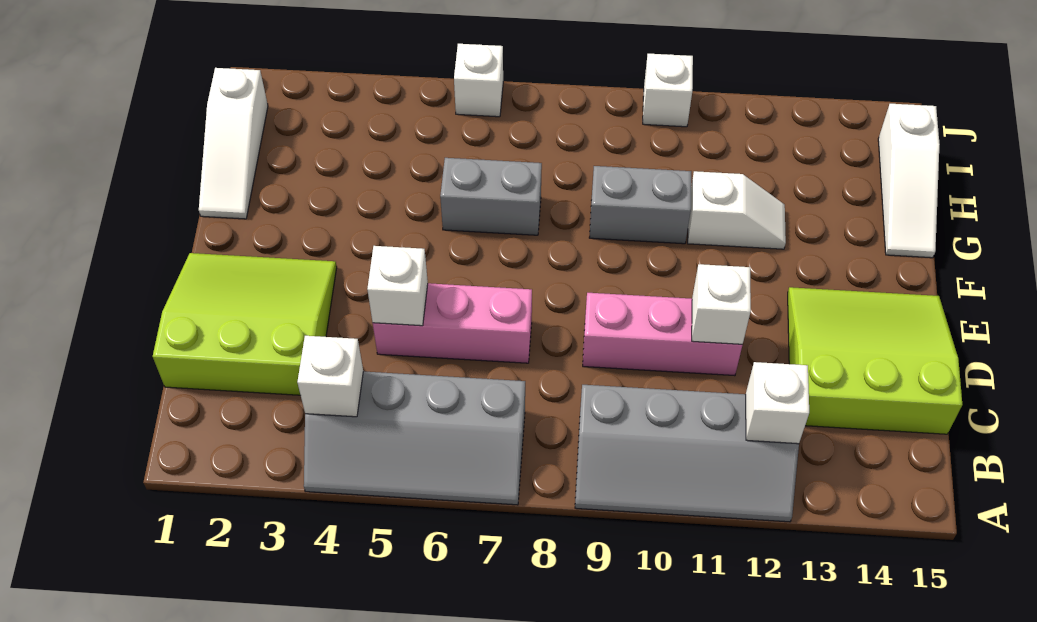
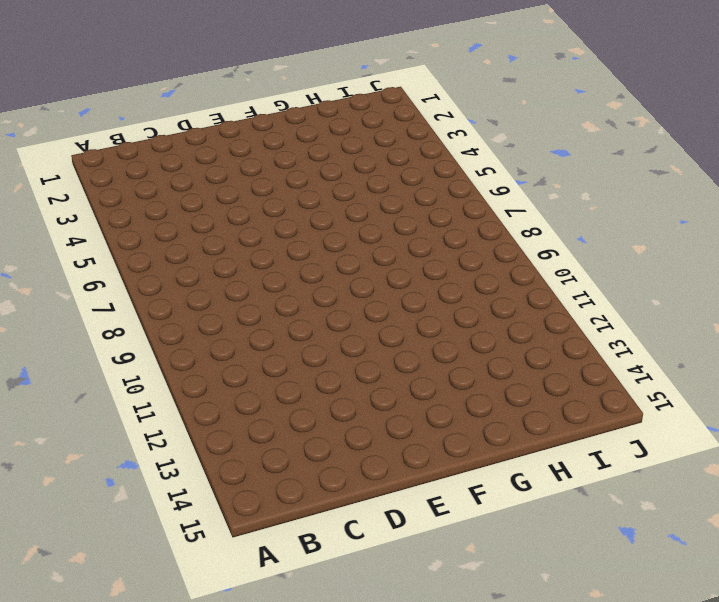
none -> grey slope A4:B7 level 1 top B
none -> grey slope A9:B12 level 1 top B
none -> lime slope C1:E3 level 1 top C

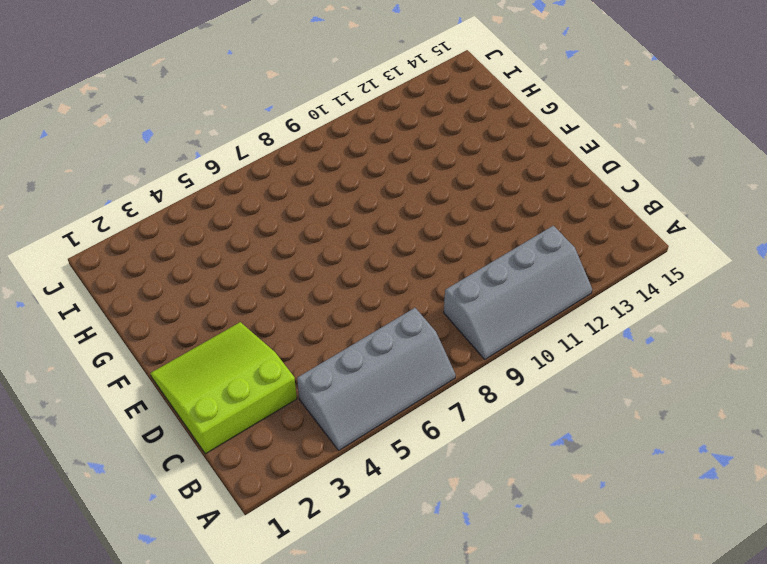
none -> lime slope C13:E15 level 1 top C
none -> pink brick D5:D7 level 1
none -> pink brick D9:D11 level 1

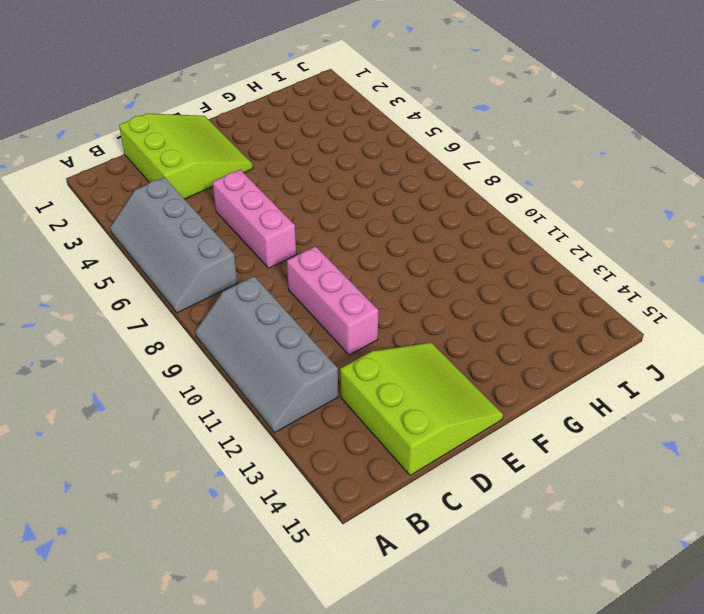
none -> white slope G1:I1 level 1 top I
none -> grey brick G6:G7 level 1
none -> grey brick G9:G10 level 1

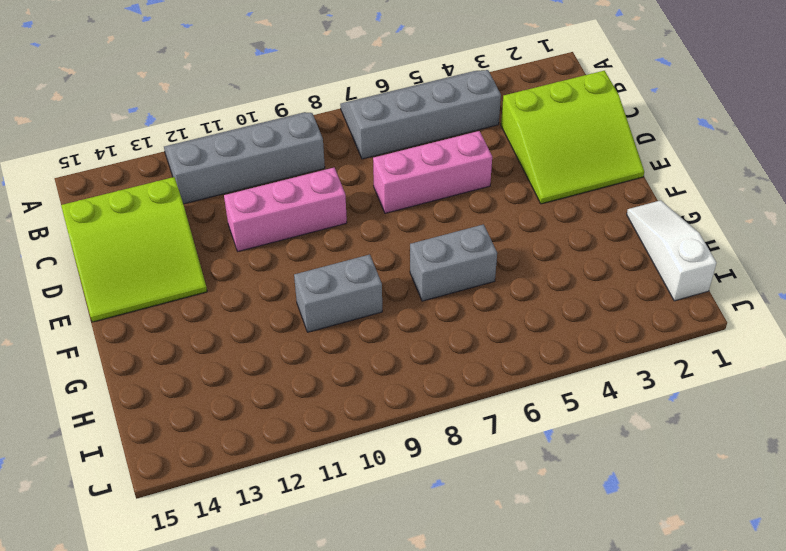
none -> white slope G11:G12 level 1 top 11
none -> white slope G15:I15 level 1 top I
none -> white brick J6 level 1

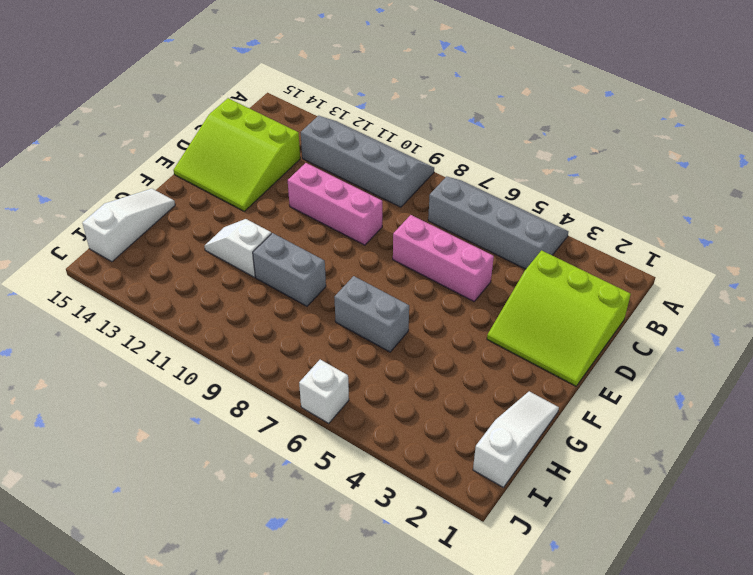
none -> white brick J10 level 1
none -> white brick B4 level 2
none -> white brick B12 level 2

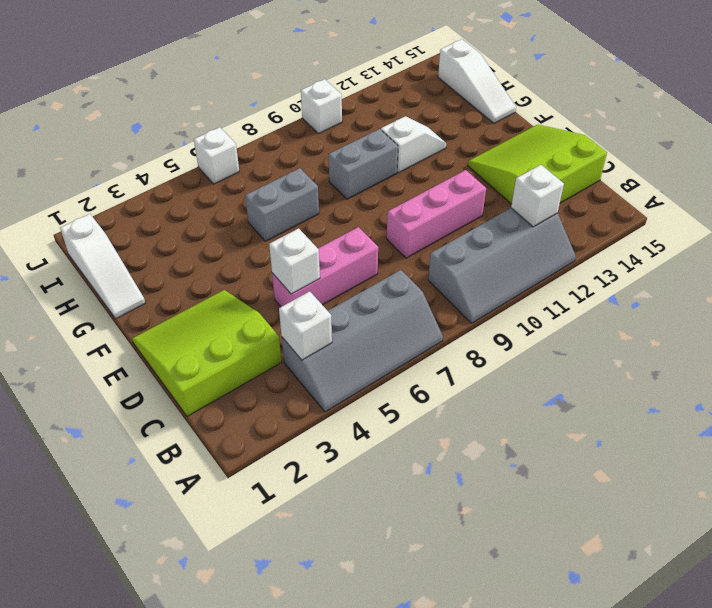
none -> white brick D11 level 2

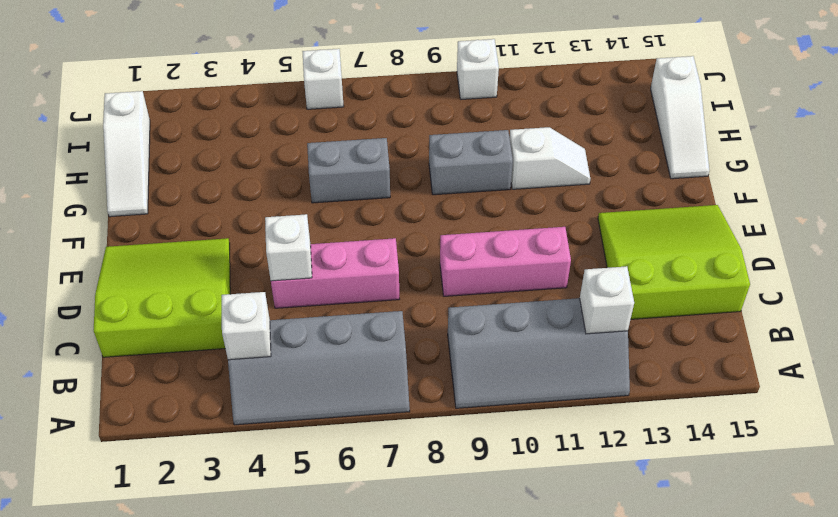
none -> white brick D11 level 2

